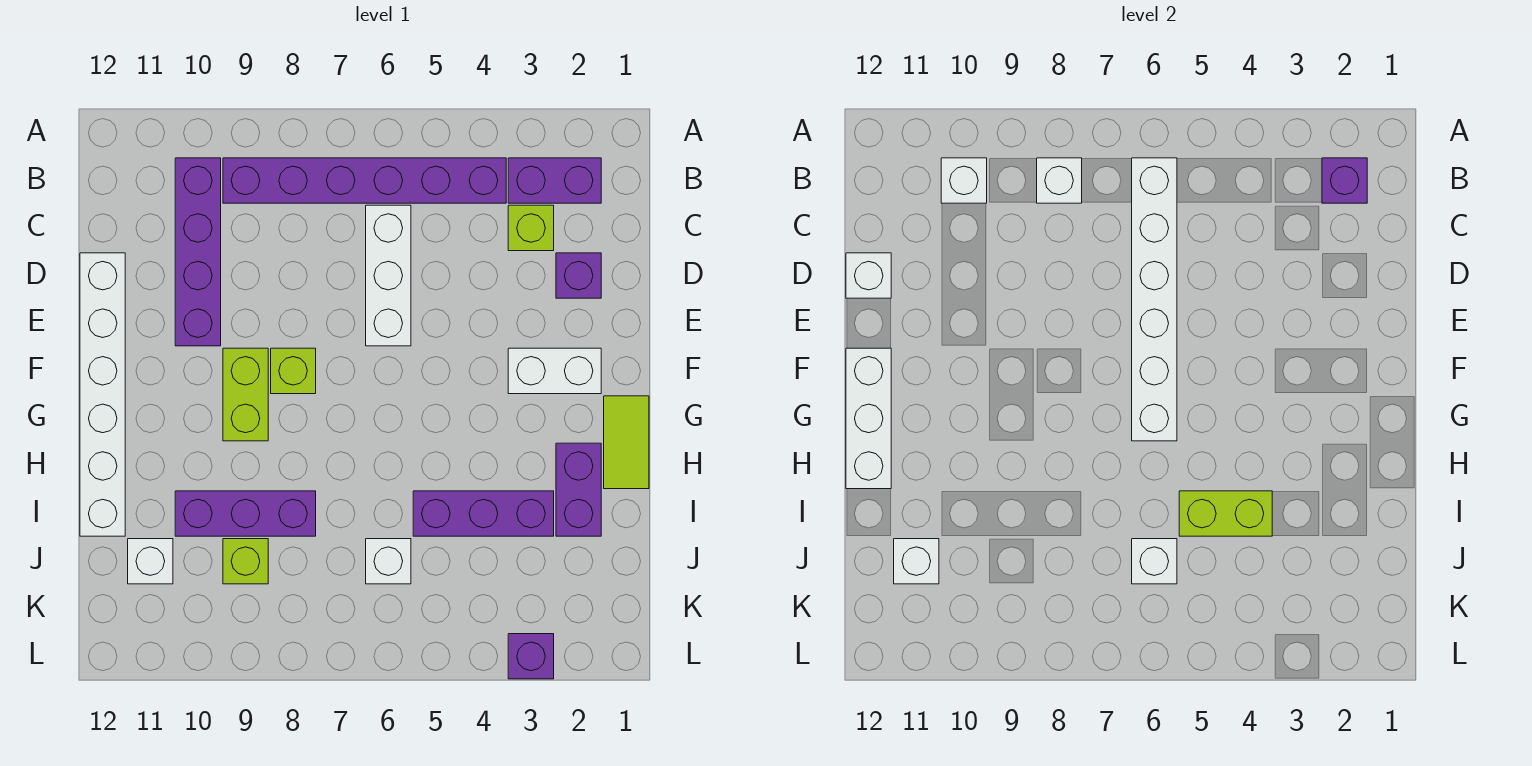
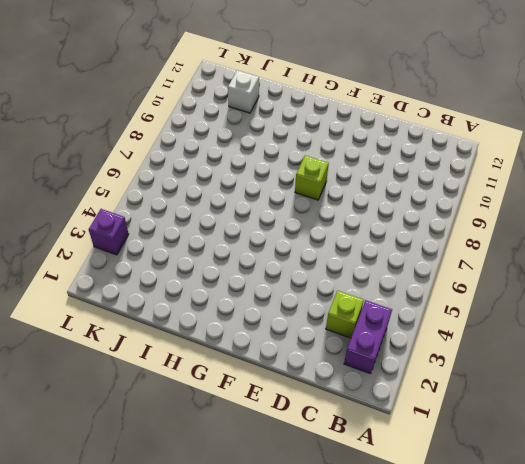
none -> purple brick B4:B9 level 1
none -> purple brick B10:E10 level 1
none -> white brick C6:E6 level 1

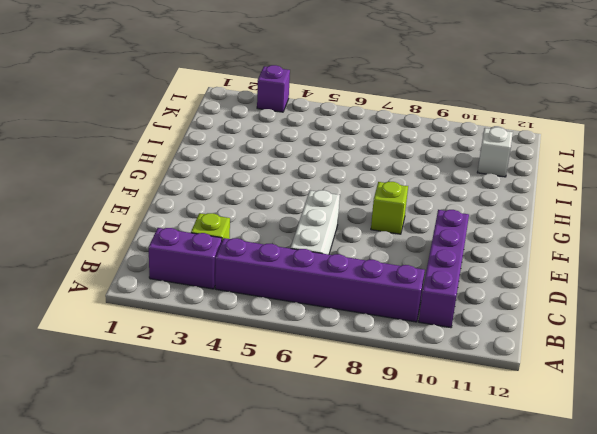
none -> purple brick D2 level 1
none -> white brick D12:I12 level 1
none -> white brick F2:F3 level 1

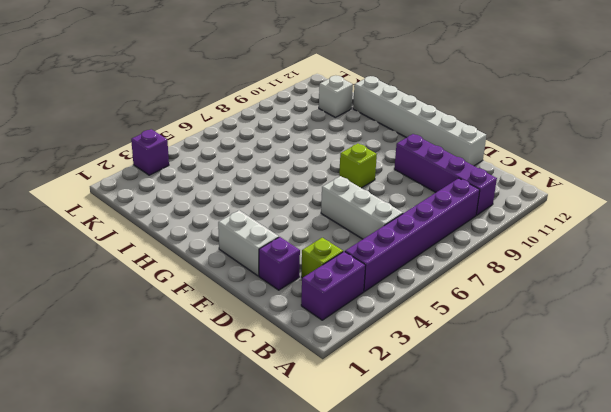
white brick E2:F2 level 1 -> white brick F2:F3 level 1
none -> lime brick F9:G9 level 1
none -> lime tile G1:H1 level 1
none -> purple brick H2:I2 level 1

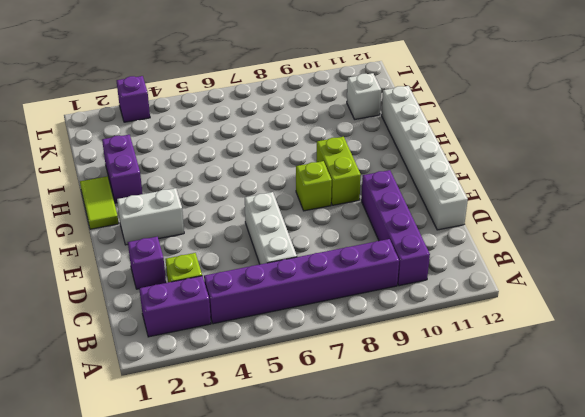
none -> purple brick I3:I5 level 1
none -> purple brick I8:I10 level 1
none -> white brick J6 level 1

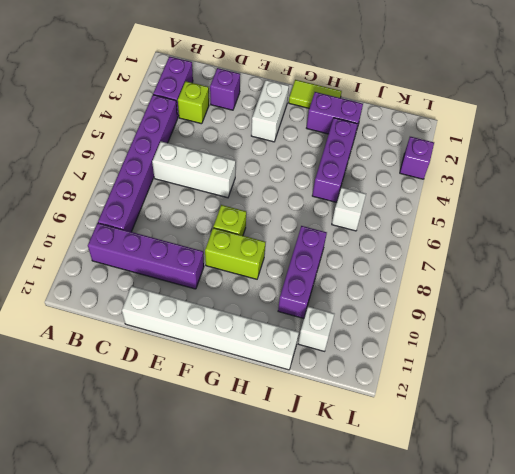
none -> lime brick J9 level 1
none -> purple brick B2 level 2
none -> white brick B6:G6 level 2

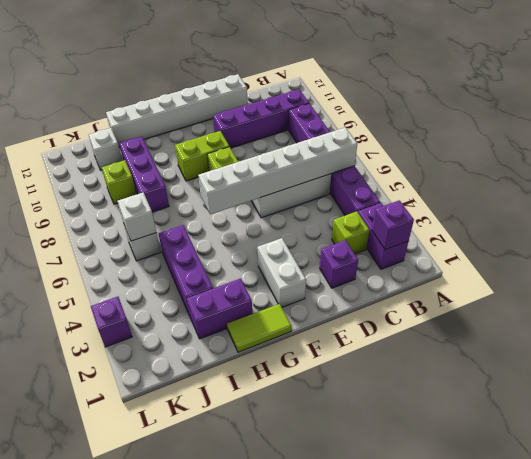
none -> white brick B8 level 2
none -> white brick B10 level 2
none -> white brick D12 level 2

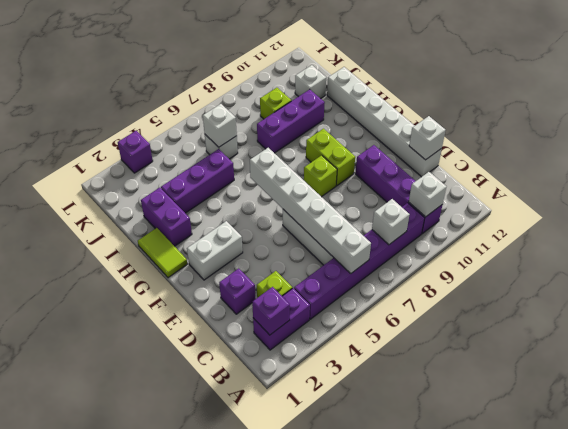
none -> white brick F12:H12 level 2
none -> lime brick I4:I5 level 2
none -> white brick J11 level 2

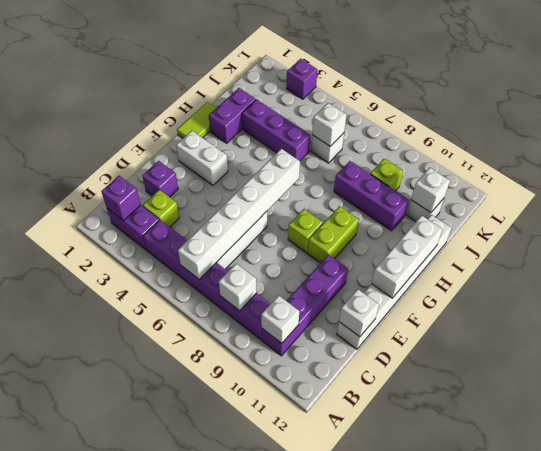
none -> lime brick I4:I5 level 2

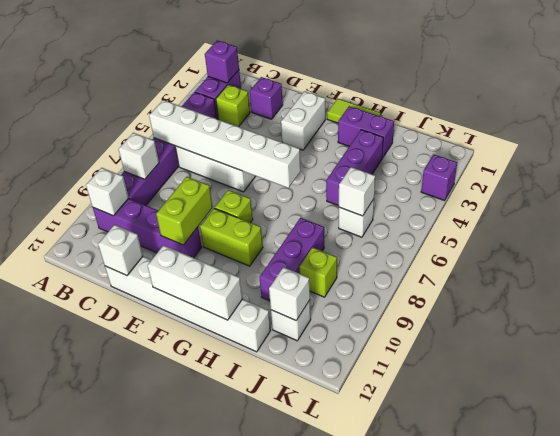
lime brick E9:E10 level 2 -> lime brick I4:I5 level 2

